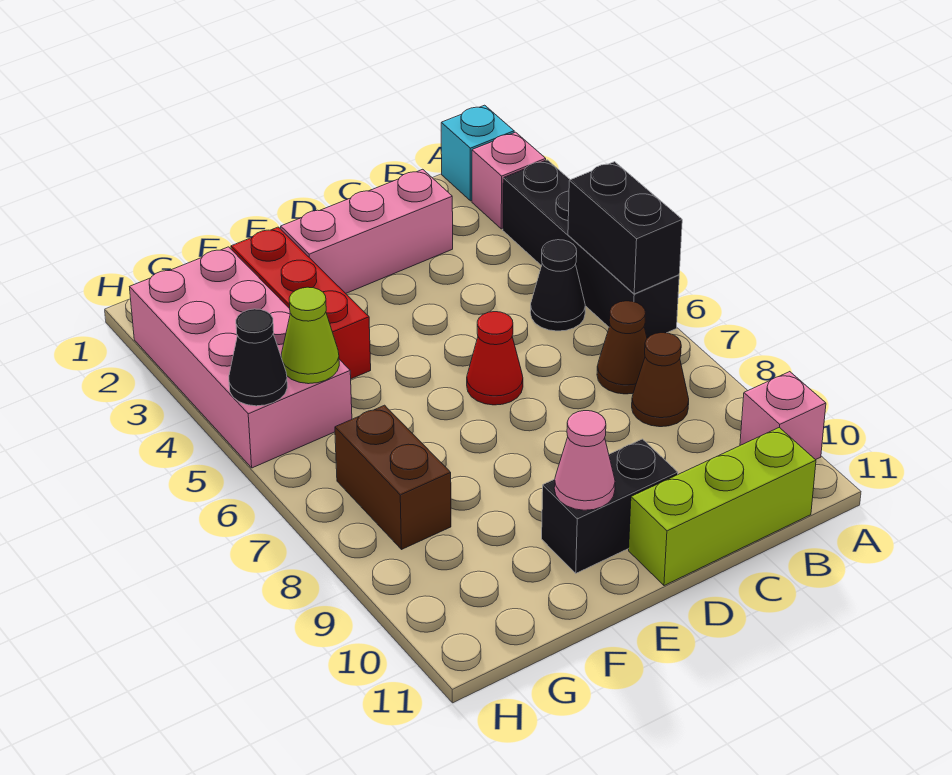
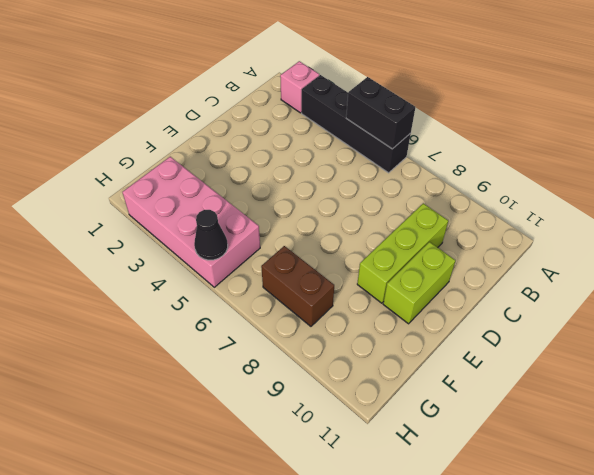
lime brick C9:E9 level 1 -> lime brick B11:D11 level 1
lime brick D10:E10 level 1 -> black brick D10:E10 level 1
none -> cyan brick A1 level 1
none -> pink brick A10 level 1
none -> black cone B5 level 1

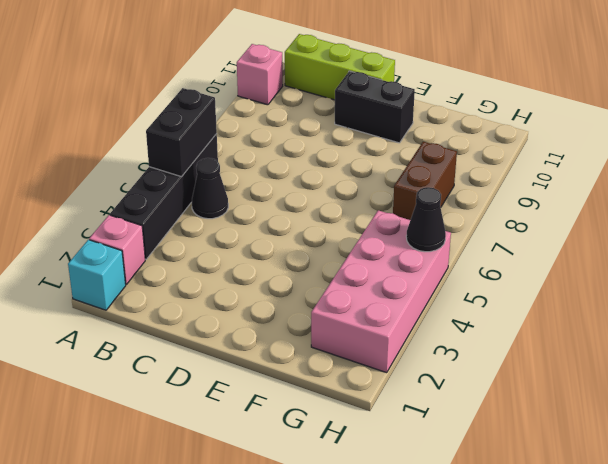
none -> brown cone B7 level 1
none -> brown cone B8 level 1
none -> pink brick C2:E2 level 1

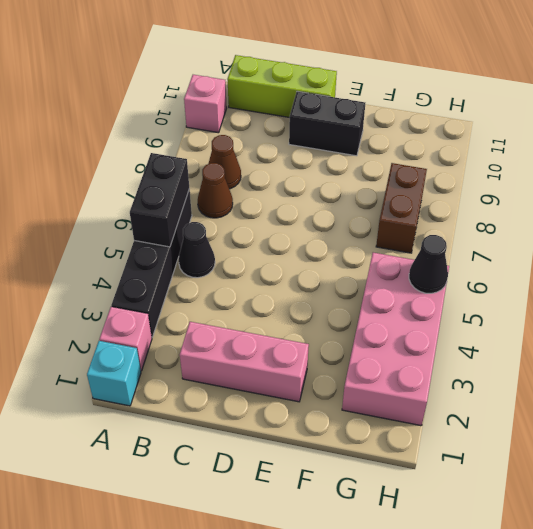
none -> red cone D6 level 1
none -> red brick F2:F4 level 1
none -> pink cone E10 level 2

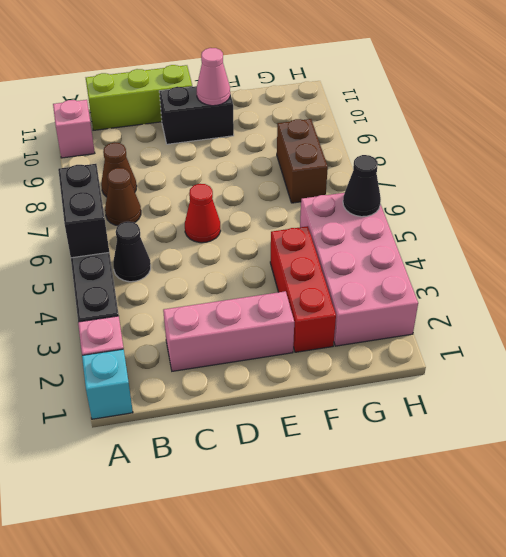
none -> lime cone G5 level 2

